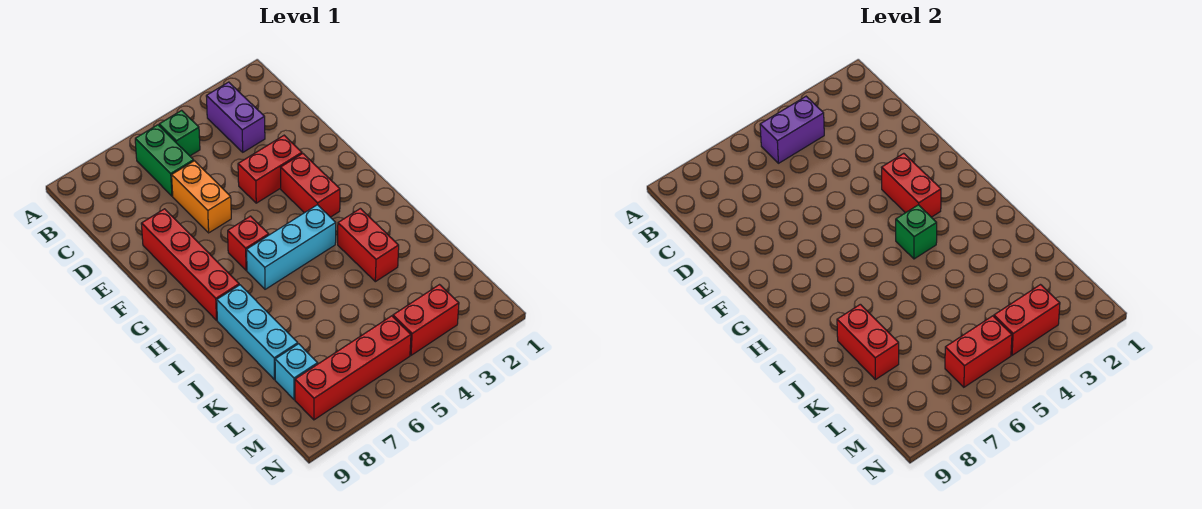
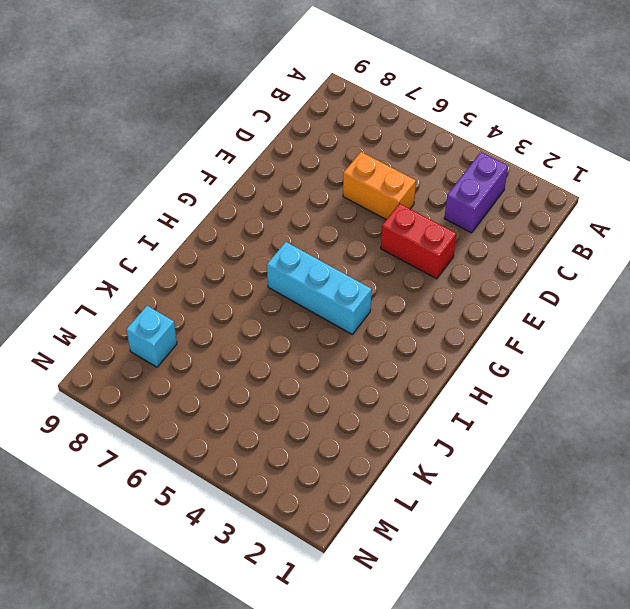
orange brick D5:D6 level 1 -> orange brick D6:E6 level 1
none -> green brick B5 level 1
none -> green brick B6:C6 level 1
none -> red brick E8:H8 level 1

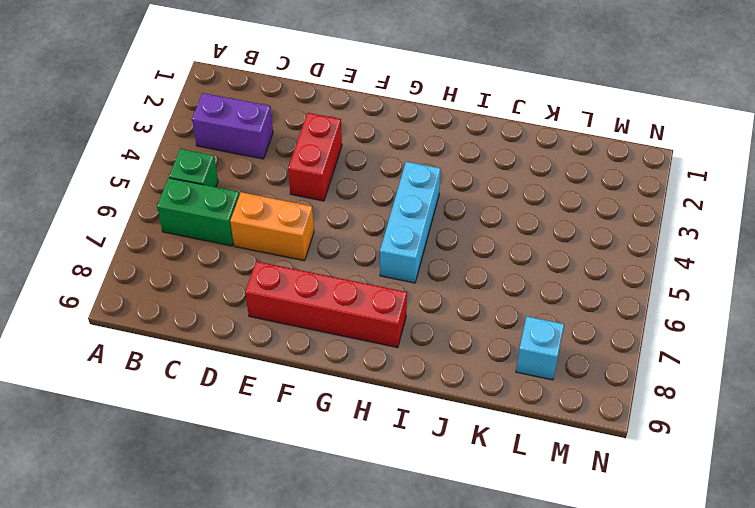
none -> red brick F3:G3 level 1
none -> red brick G6 level 1
none -> red brick I3:J3 level 1

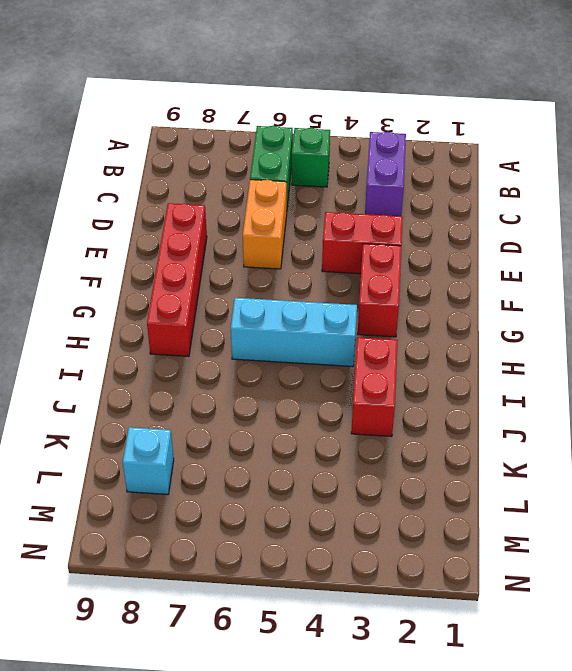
none -> red brick G6 level 1
none -> cyan brick I8:K8 level 1
none -> red brick M3:M4 level 1

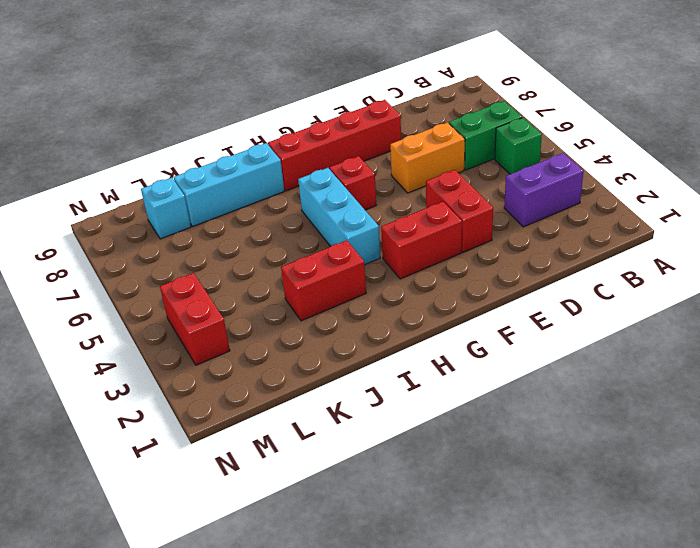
none -> red brick M5:M8 level 1
none -> purple brick B4:B5 level 2
none -> red brick F3:G3 level 2

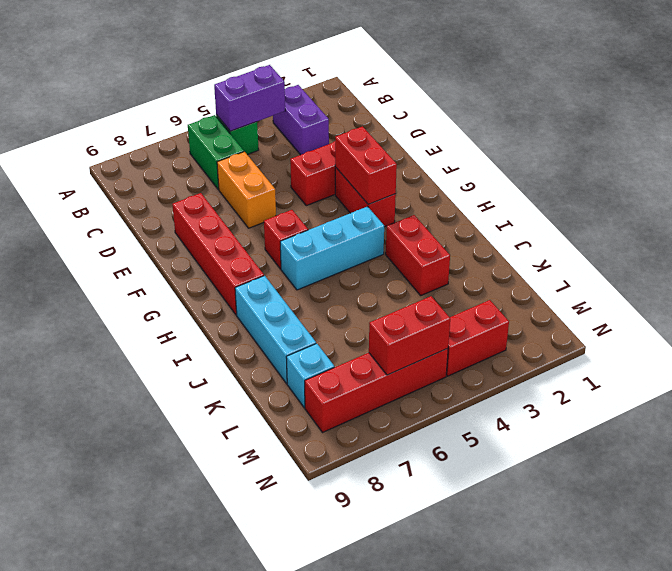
none -> green brick H4 level 2
none -> red brick J8:K8 level 2
none -> red brick M3:M4 level 2

